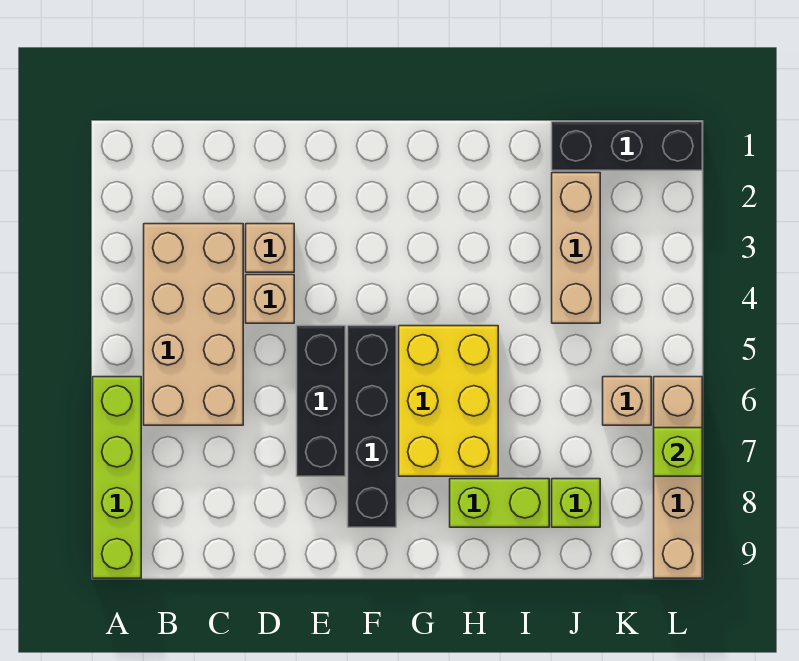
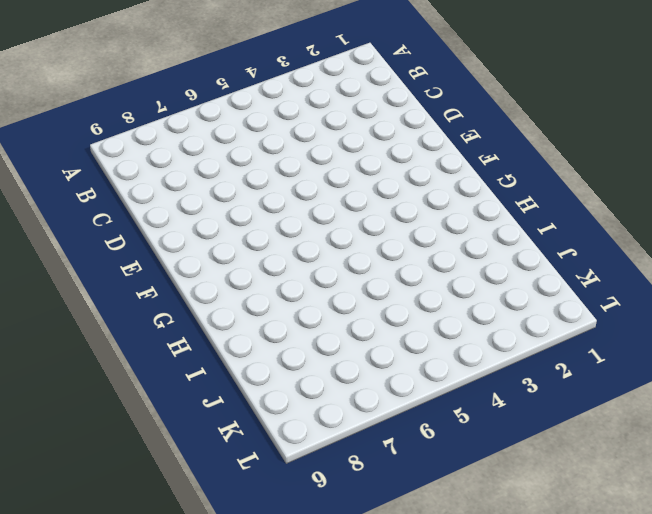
none -> lime brick A6:A9 level 1
none -> tan brick B3:C6 level 1
none -> tan brick D3 level 1

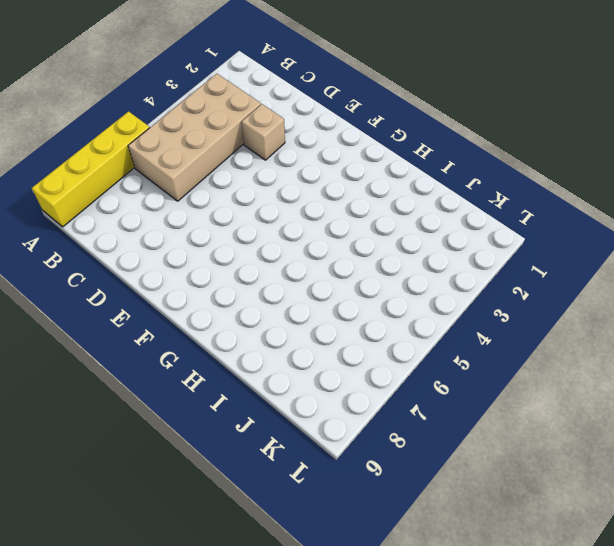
yellow brick A6:A9 level 1 -> lime brick A6:A9 level 1
none -> tan brick D4 level 1
none -> black brick E5:E7 level 1
none -> black brick F5:F8 level 1

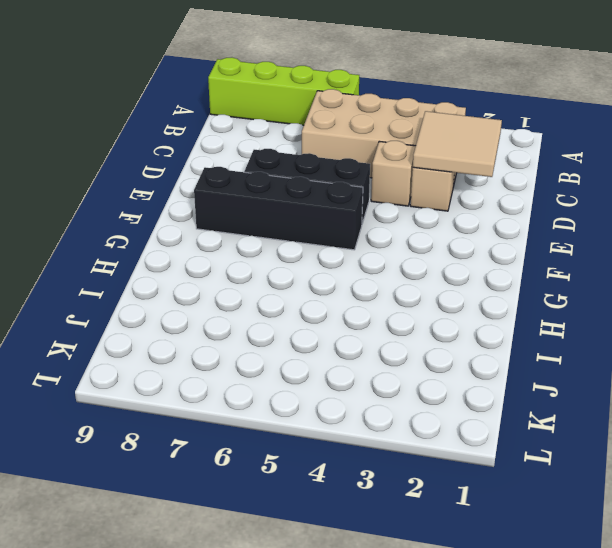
tan tile C2:D3 level 2 -> none
none -> yellow brick G5:H7 level 1
none -> lime brick H8:I8 level 1
none -> black brick J1:L1 level 1

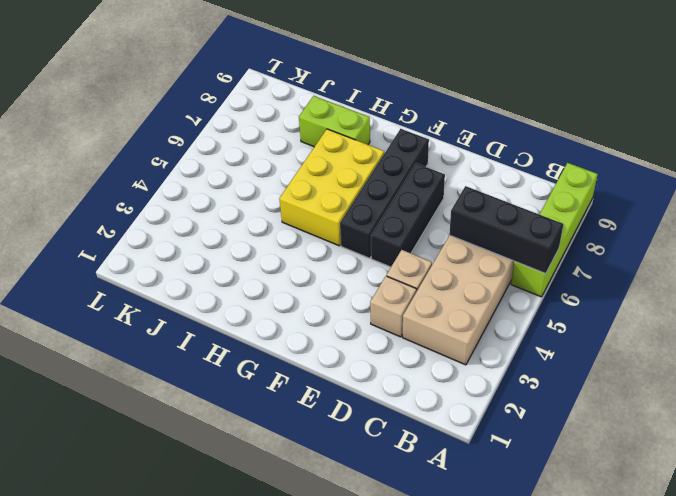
black brick A6:C6 level 2 -> black brick J1:L1 level 1
none -> tan brick J2:J4 level 1
none -> lime brick J8 level 1
none -> tan brick K6 level 1

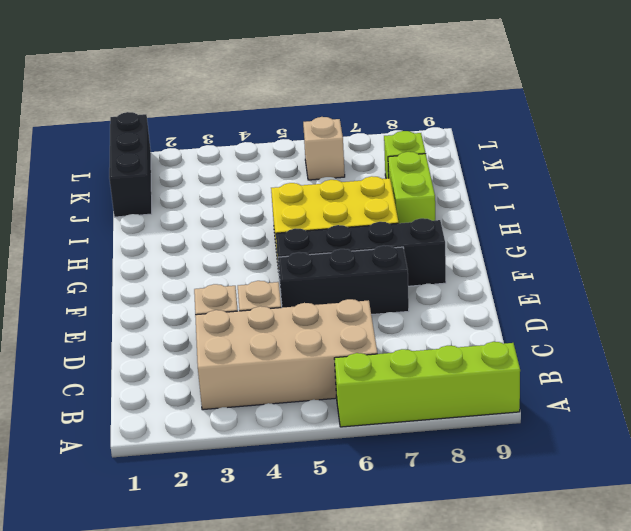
none -> tan brick J2:J4 level 1
none -> tan brick L6:L9 level 1
none -> lime brick L7 level 2

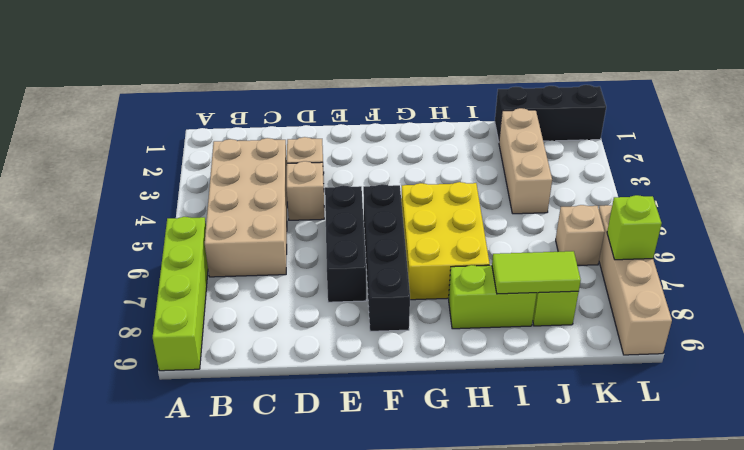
lime tile I8:J8 level 2 -> none

